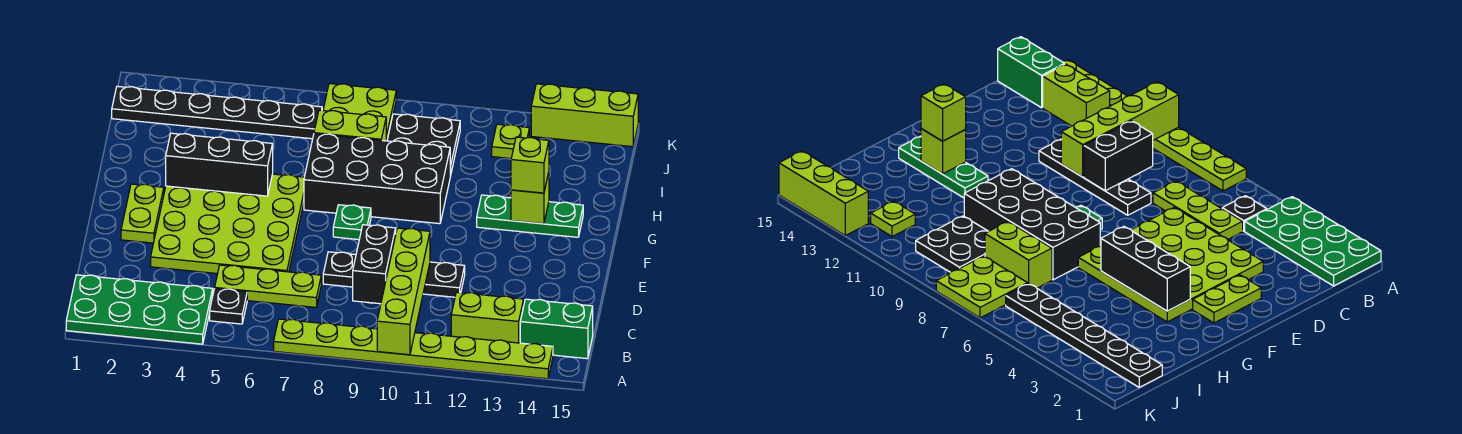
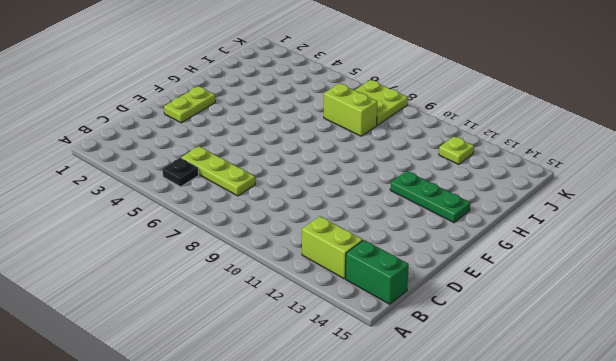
none -> green plate A1:B4 level 1
none -> lime plate A7:A14 level 1
none -> lime plate D3:G6 level 1

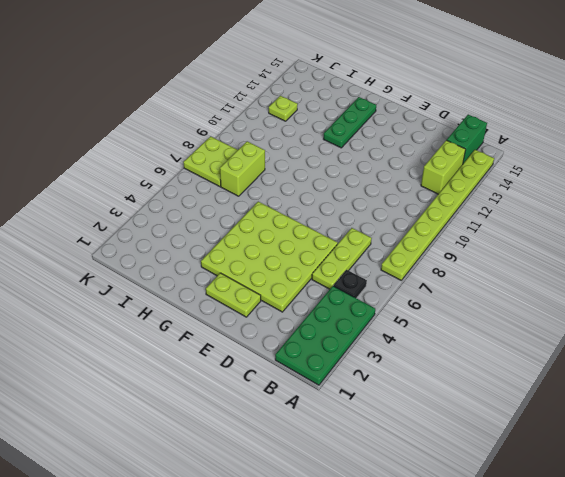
none -> black plate D8:D11 level 1
none -> green plate F8 level 1
none -> black brick G7:H10 level 1

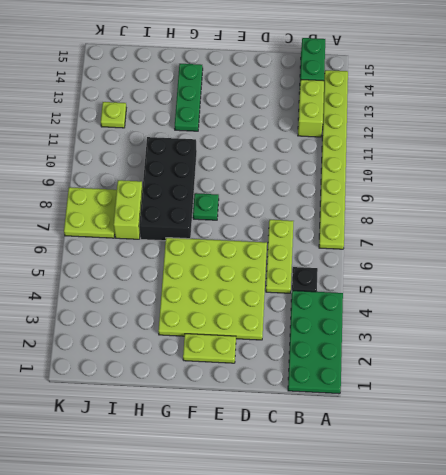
none -> black plate D8:D11 level 1
none -> black plate I9:J10 level 1
none -> black plate J1:J6 level 1

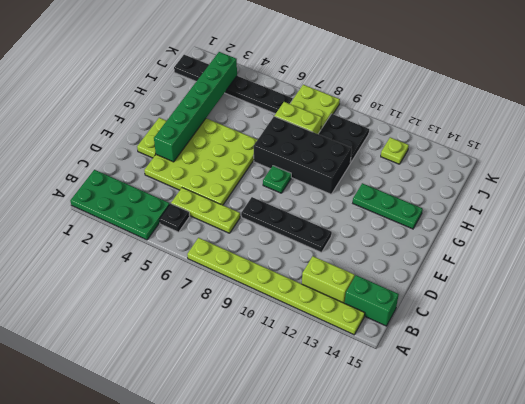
green brick E3:J3 level 2 -> black brick G3:G5 level 2
none -> lime brick K13:K15 level 1
none -> lime brick A10:D10 level 2
none -> black brick C9:D9 level 2

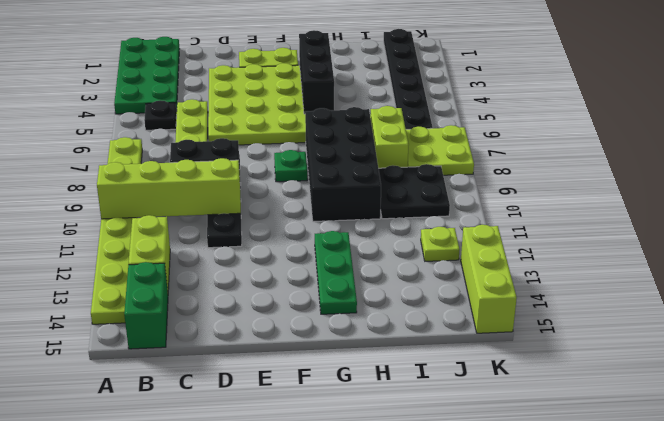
none -> lime brick G13 level 2
none -> lime brick G13 level 3

